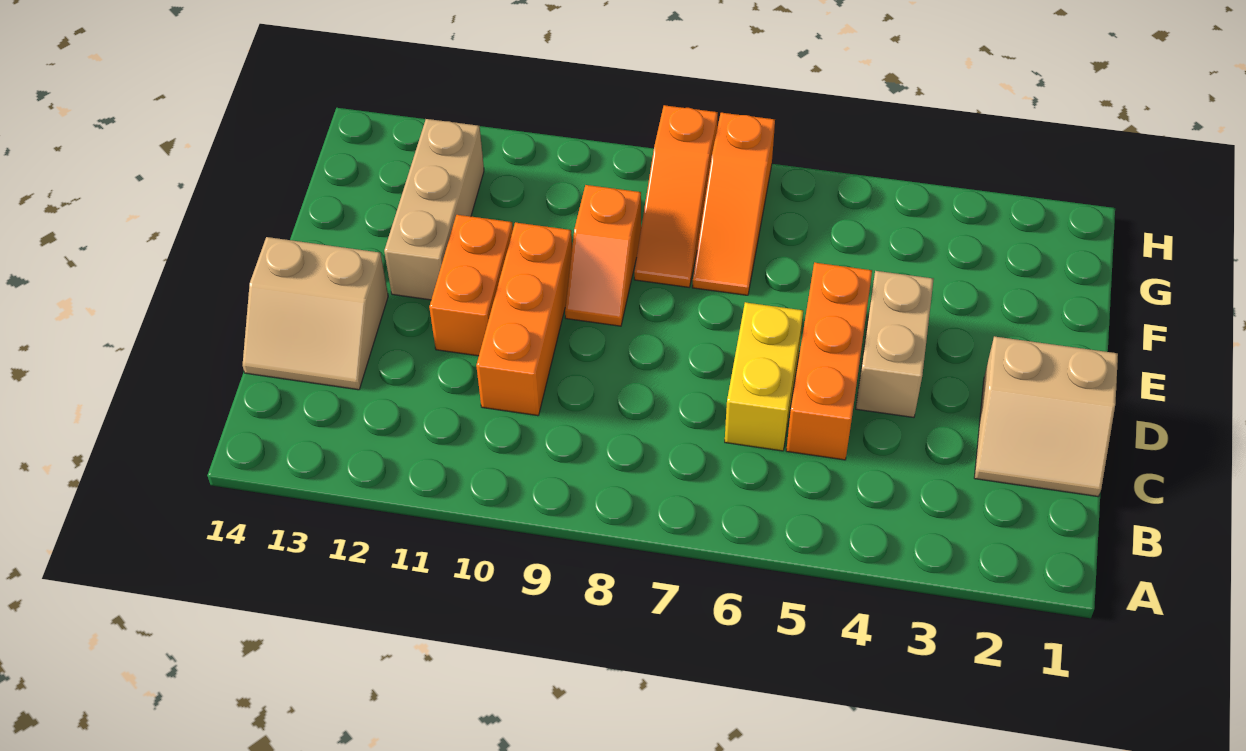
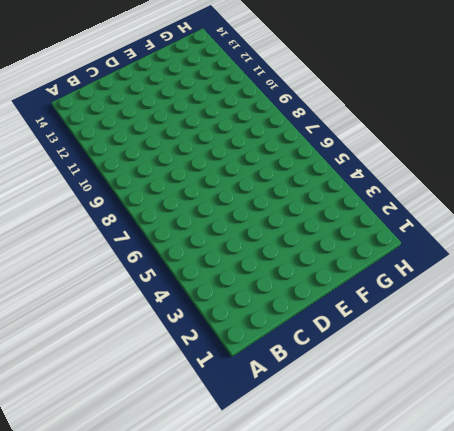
none -> tan slope C1:D2 level 1 top D
none -> orange brick C5:E5 level 1

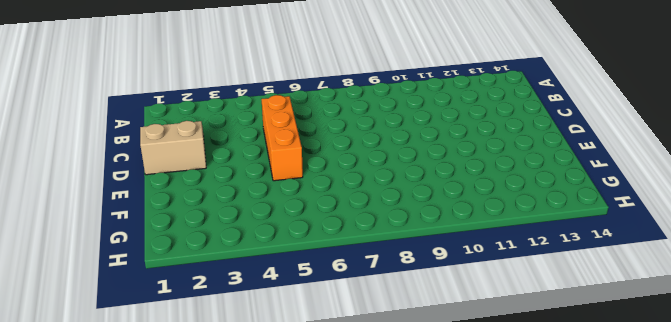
none -> yellow brick C6:D6 level 1
none -> orange brick C10:E10 level 1

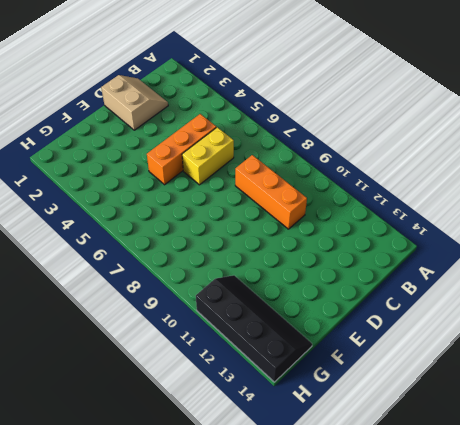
orange brick C8:C10 level 1 -> orange brick C10:E10 level 1
black slope G11:H14 level 1 top H -> tan brick E12:G12 level 1
none -> tan slope C13:D14 level 1 top D
none -> tan brick D4:E4 level 1

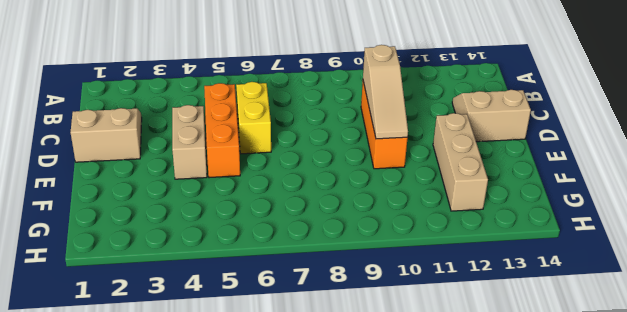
tan slope C10:E10 level 2 top C -> none
none -> orange brick D11:E11 level 1
none -> orange slope E9:F9 level 1 top F

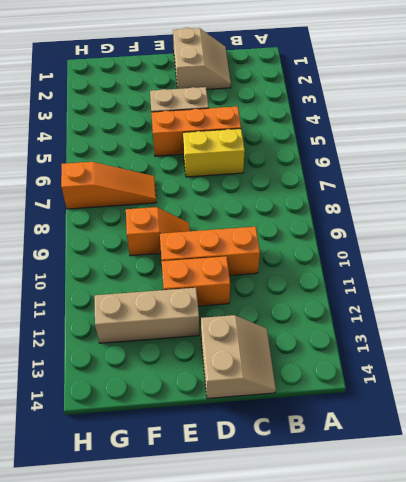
none -> orange slope F8:H8 level 1 top H

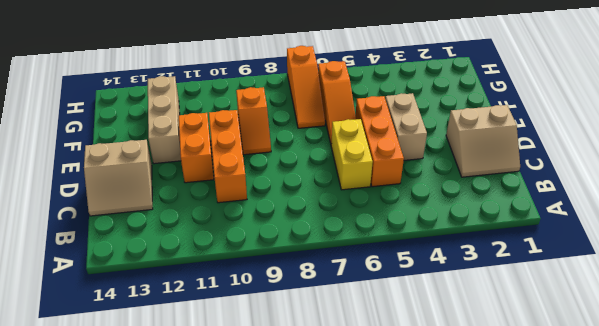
orange slope E6:G6 level 1 top G -> orange slope F8:H8 level 1 top H

